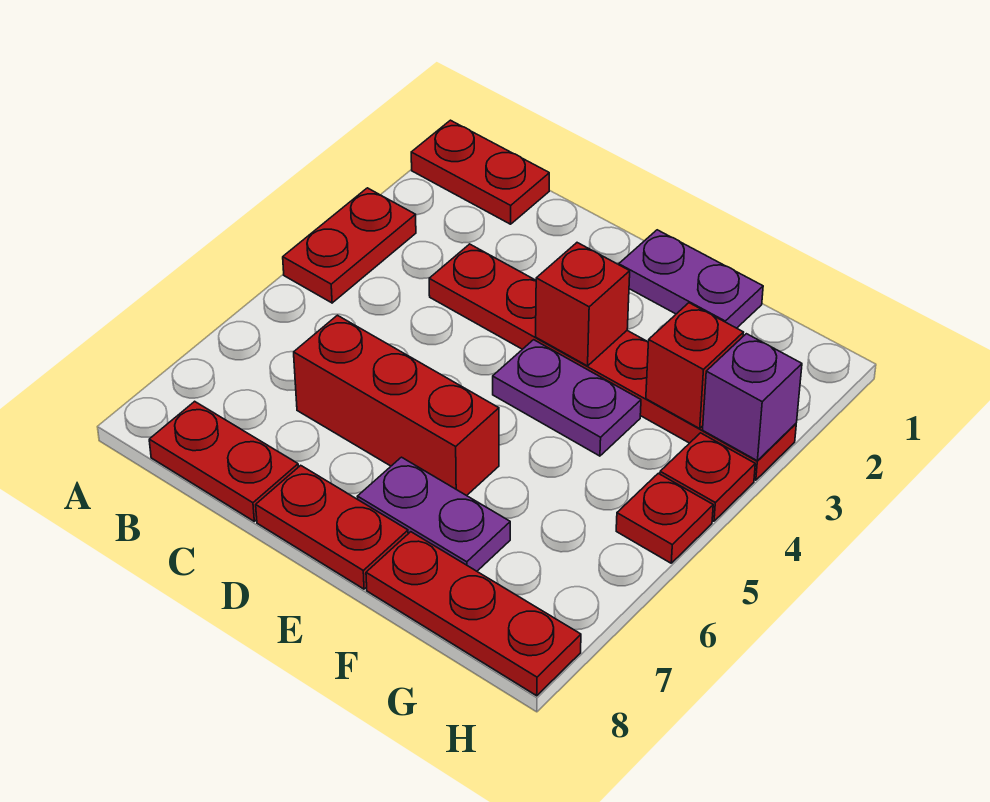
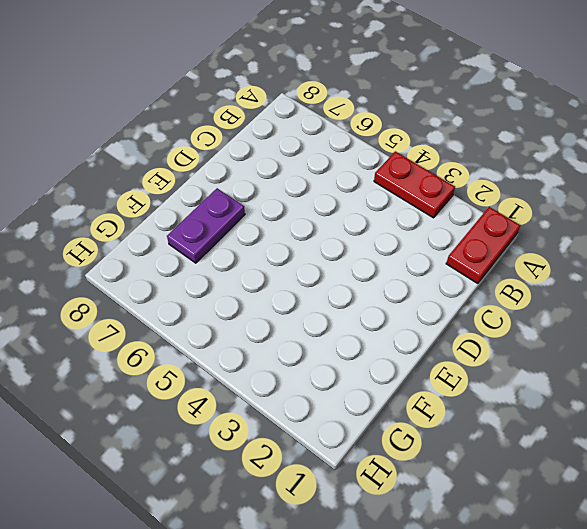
none -> red plate B8:C8 level 1
none -> red plate C3:H3 level 1
none -> red brick C6:E6 level 1

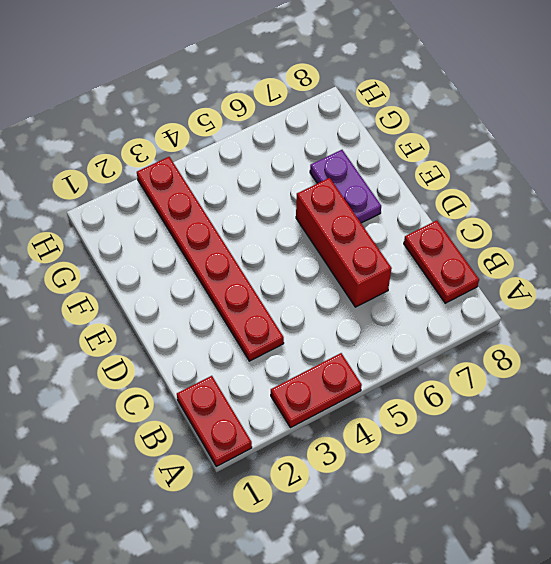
none -> red plate D8:E8 level 1
none -> purple plate E1:F1 level 1
none -> purple plate E4:F4 level 1

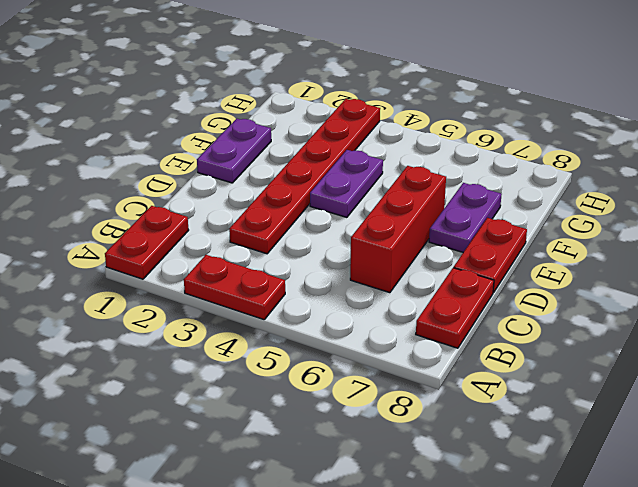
none -> red plate F8:H8 level 1
none -> red plate H4 level 1
none -> red plate H5 level 1

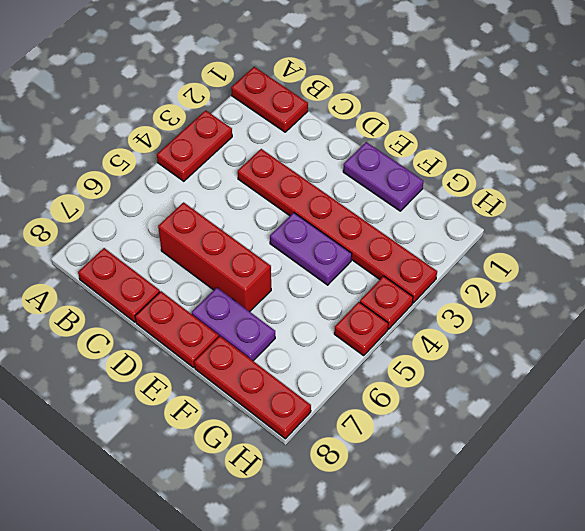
none -> red brick E3 level 2
none -> red brick G3 level 2
none -> purple brick H3 level 2

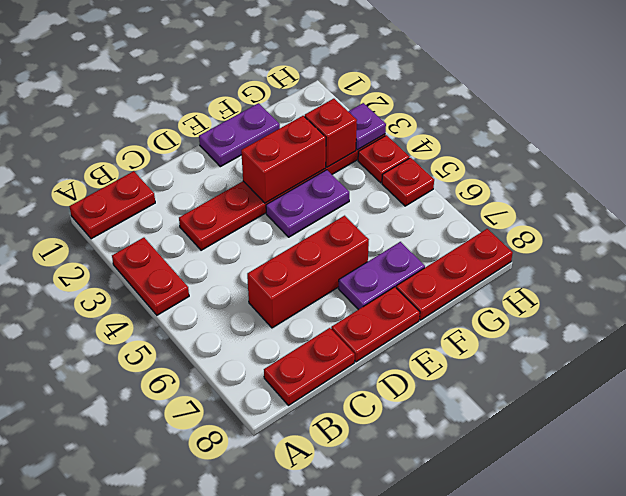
red brick E3:F3 level 2 -> red brick E3 level 2
purple plate H3 level 2 -> purple brick H3 level 2

